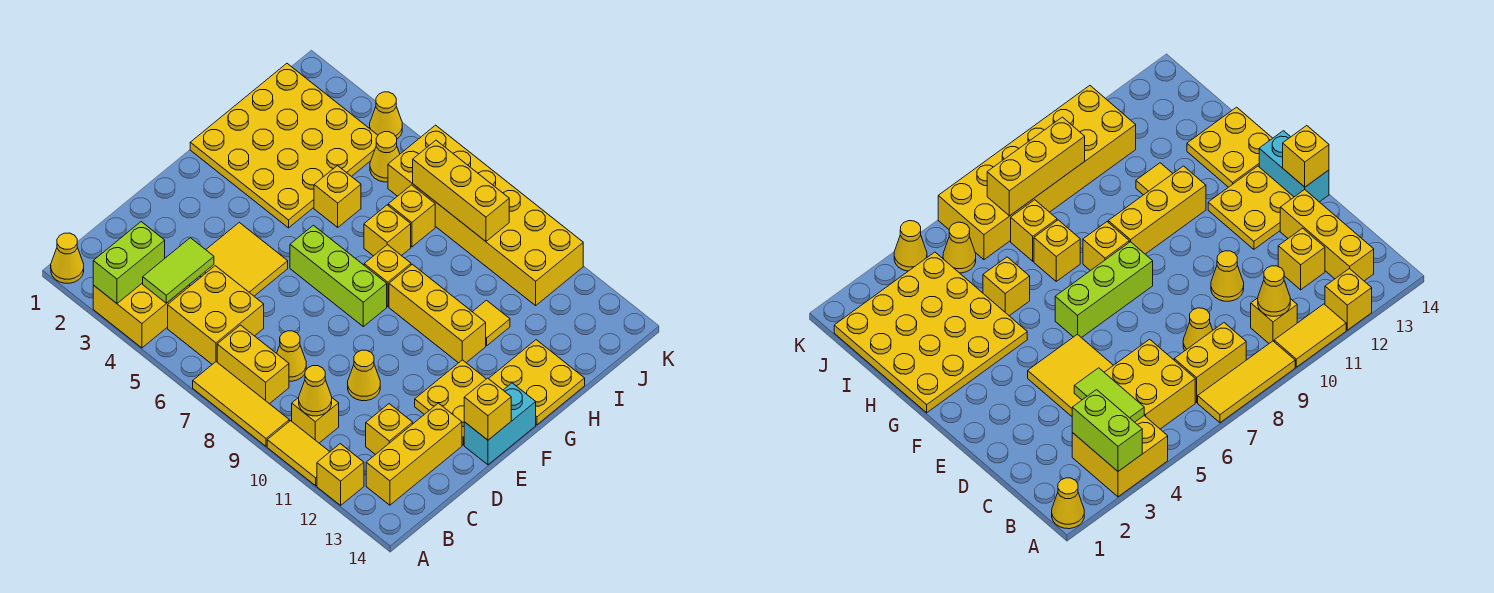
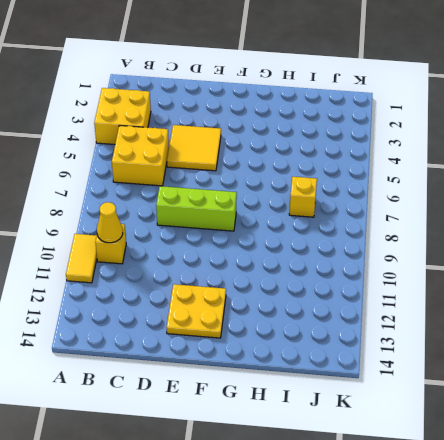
lime brick D8:F8 level 1 -> lime brick F6:F8 level 1
none -> yellow cone A1 level 1
none -> yellow tile A7:A9 level 1
none -> yellow brick A12 level 1
none -> yellow brick B7:B8 level 1

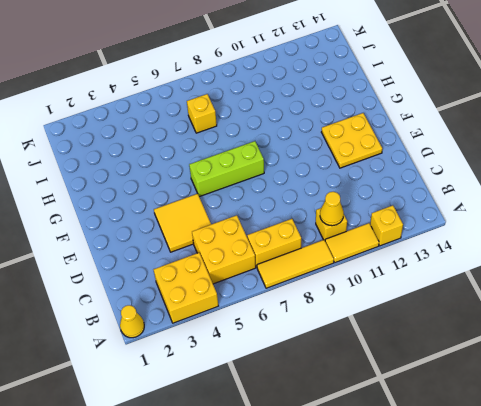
none -> yellow brick B13:D13 level 1
none -> yellow cone C8 level 1
none -> yellow brick C12 level 1
none -> yellow cone D10 level 1

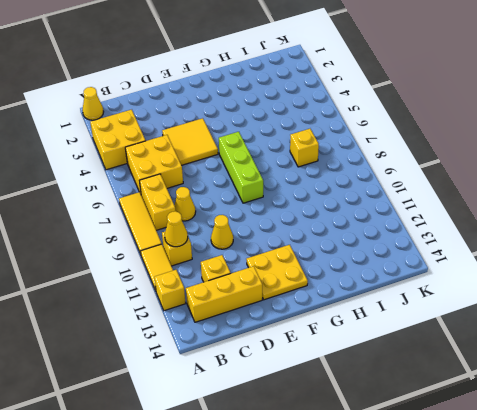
none -> cyan brick E14:F14 level 1
none -> yellow plate G1:J4 level 1
none -> yellow brick G8 level 1
none -> yellow brick G9:G11 level 1

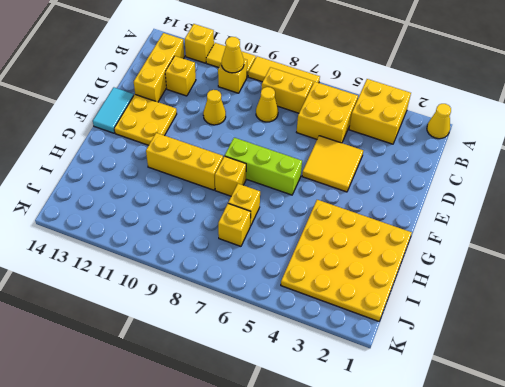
cyan tile E14:F14 level 1 -> cyan brick E14:F14 level 1
none -> yellow plate G13:H14 level 1
none -> yellow brick H5 level 1
none -> yellow tile H11 level 1
none -> yellow cone J5 level 1

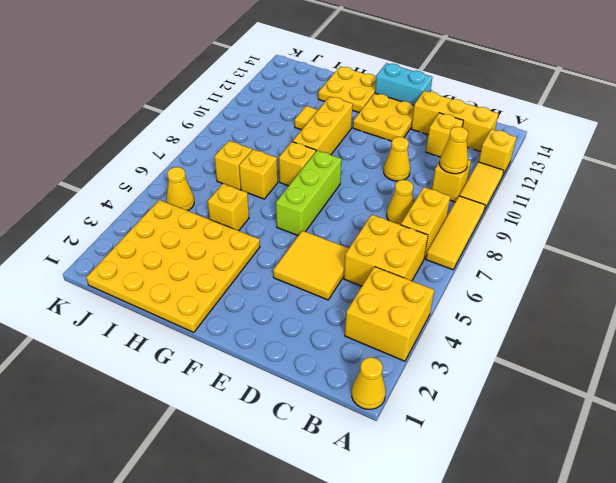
none -> yellow brick J6:K11 level 1
none -> yellow cone K4 level 1
none -> lime brick A3:B3 level 2
none -> lime tile B4:C4 level 2

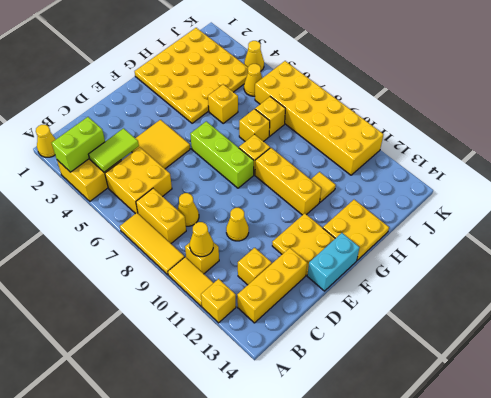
none -> yellow brick E14 level 2
none -> yellow brick J7:J9 level 2

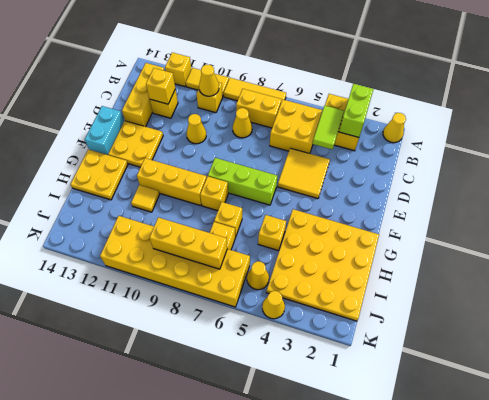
yellow brick C12 level 2 -> yellow brick E14 level 2

